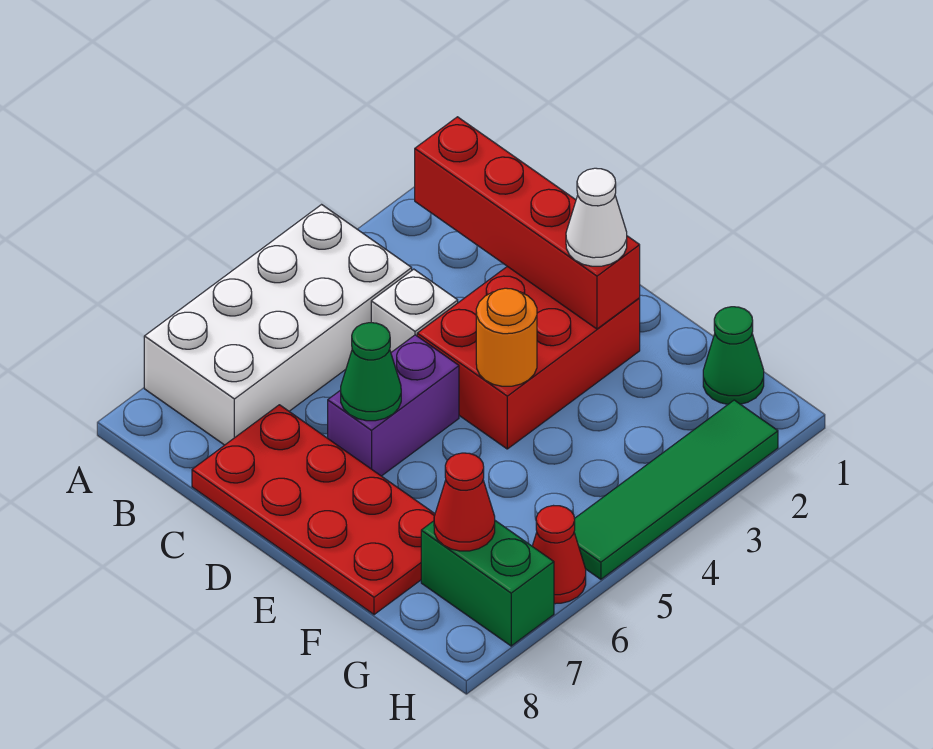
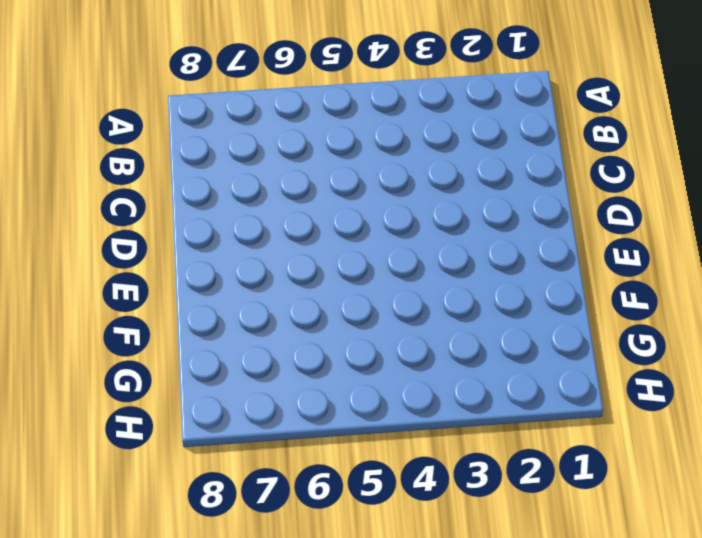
none -> white brick A4:B7 level 1
none -> white brick C4 level 1
none -> red plate C7:F8 level 1

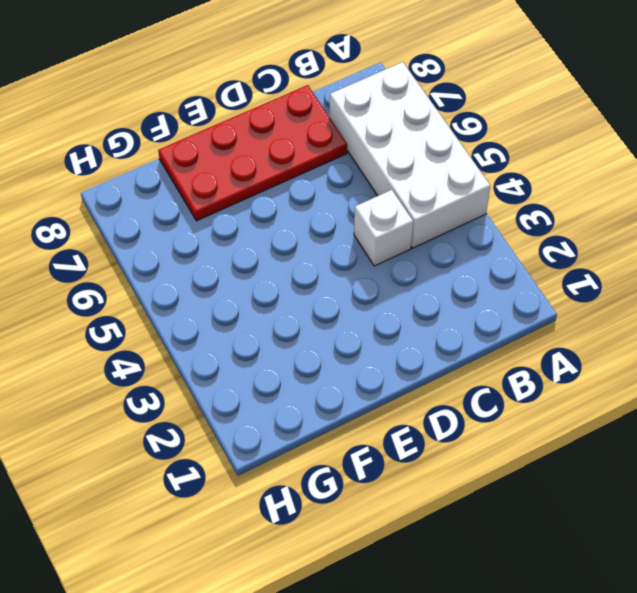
none -> red brick D2:E4 level 1
none -> purple brick D5:D6 level 1
none -> green cone G1 level 1

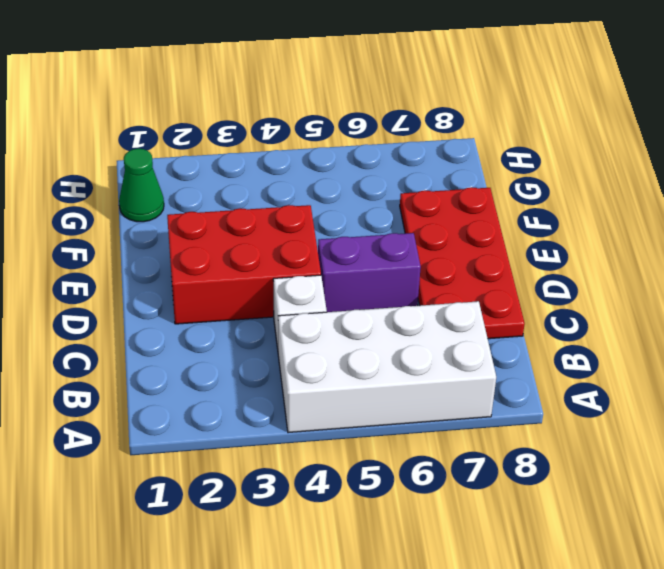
none -> green brick G7:H7 level 1
none -> green tile H2:H5 level 1
none -> red cone H6 level 1

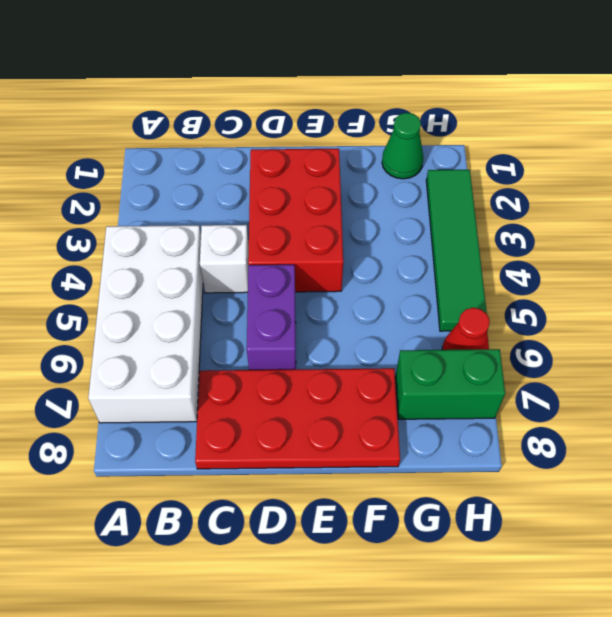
none -> red brick B2:E2 level 2
none -> green cone D6 level 2
none -> orange round brick E4 level 2

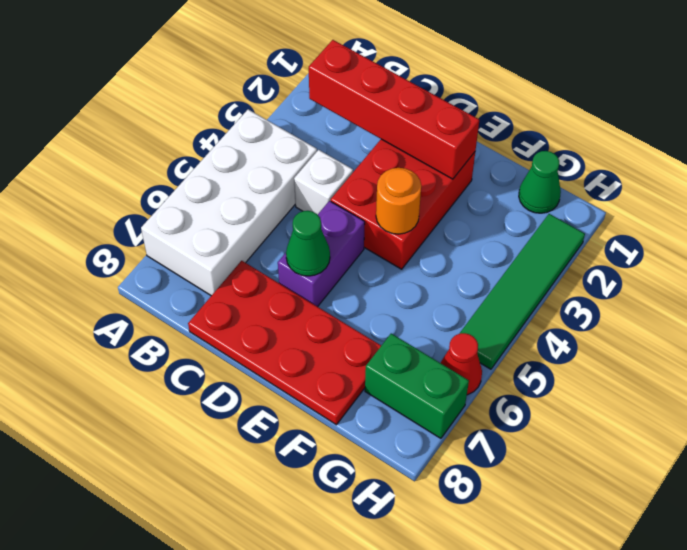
none -> red cone G7 level 2
none -> white cone E2 level 3

